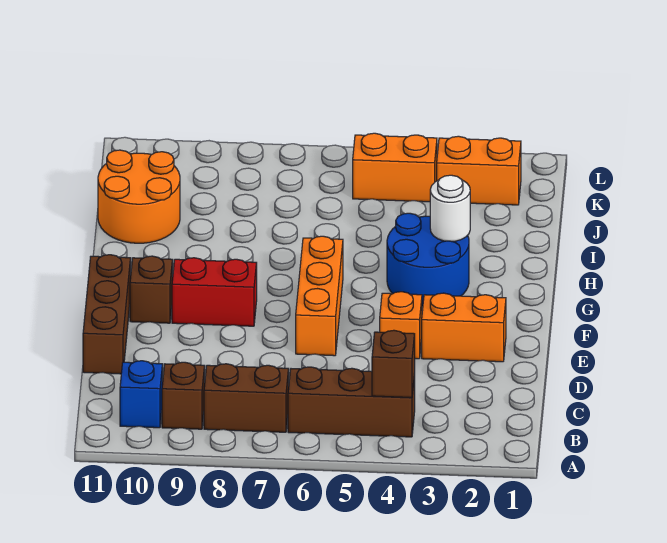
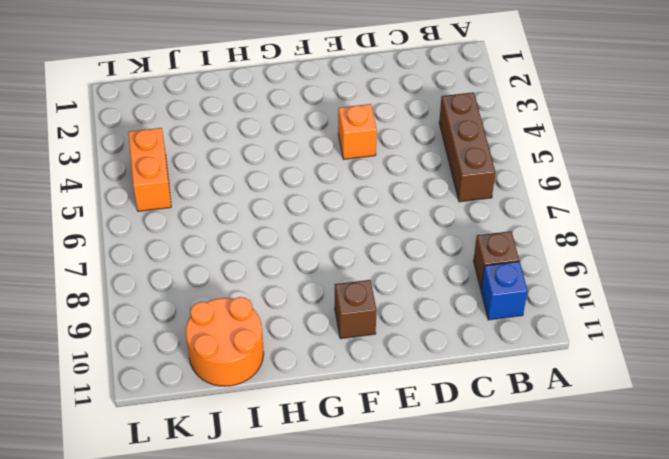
none -> brown brick B7:B8 level 1
none -> brown brick D11:F11 level 1
none -> orange brick E2:E3 level 1

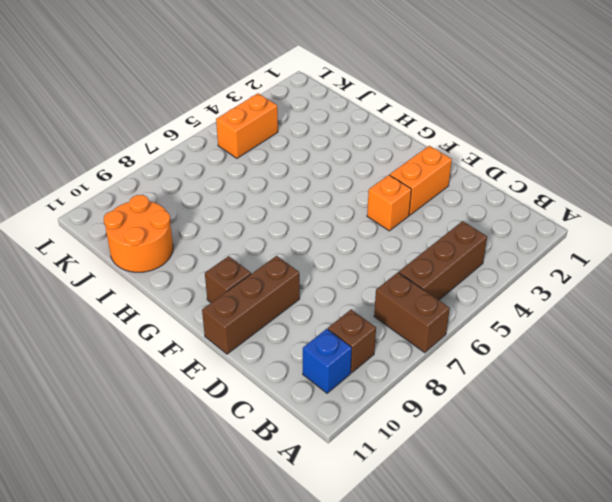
brown brick A7:B7 level 1 -> brown brick B7:B8 level 1
brown brick E9:E11 level 1 -> brown brick D11:F11 level 1
none -> orange brick E6:G6 level 1
none -> red brick F8:F9 level 1
none -> blue round brick G3:H4 level 1

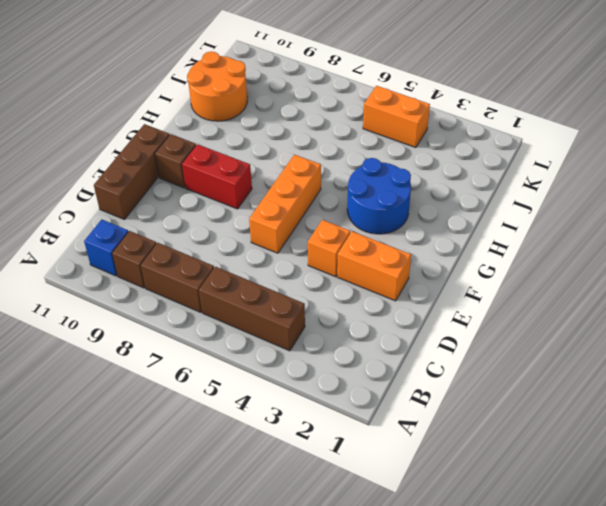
none -> orange brick K2:K3 level 1
none -> brown brick B4 level 2
none -> white round brick H3 level 2

